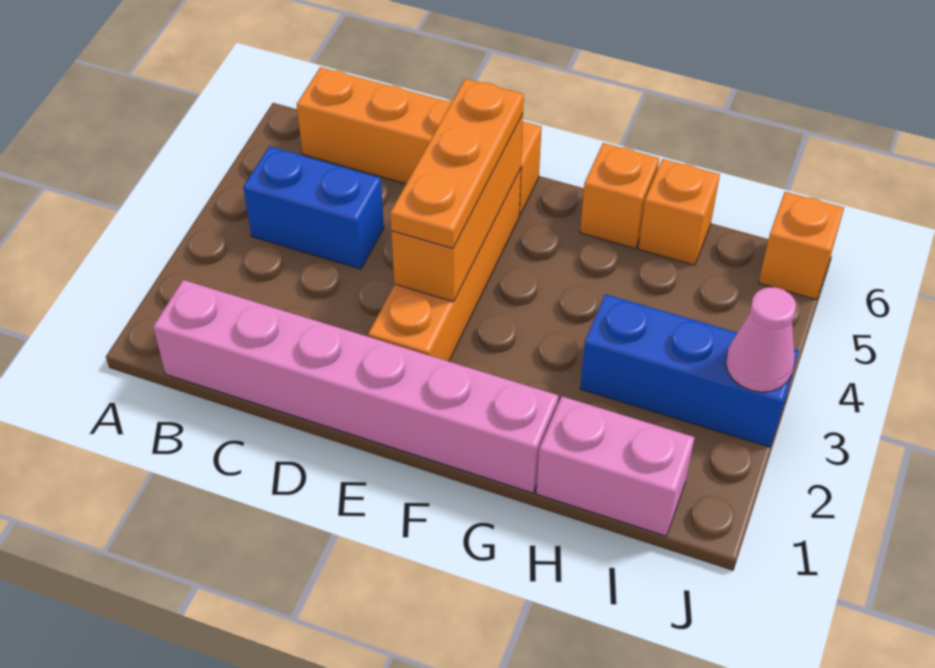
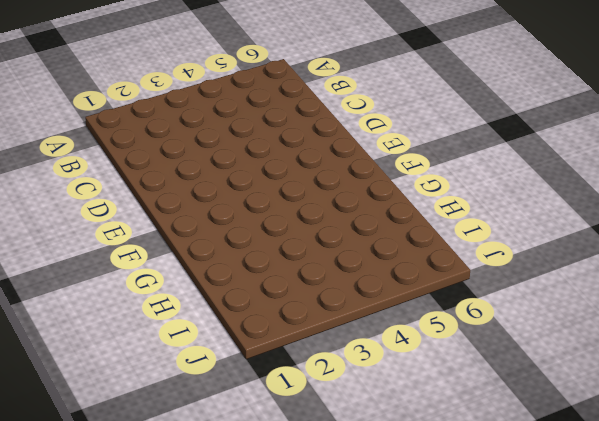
none -> pink brick B1:G1 level 1
none -> blue brick B4:C4 level 1
none -> orange brick B6:E6 level 1

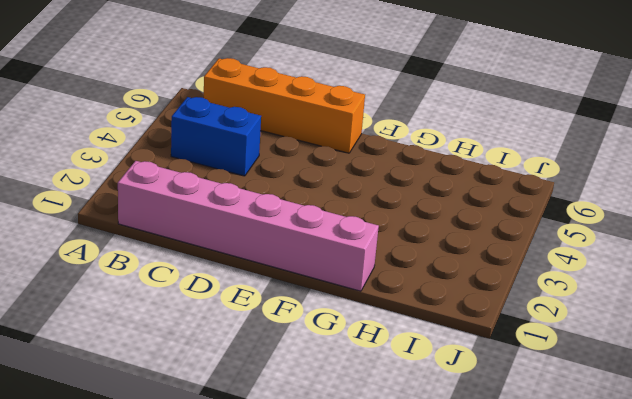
none -> orange brick E2:E5 level 1
none -> orange brick G6 level 1
none -> pink brick H1:I1 level 1

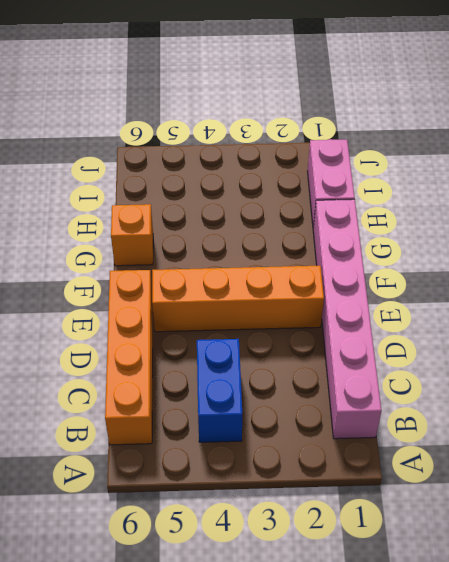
none -> blue brick H3:J3 level 1
none -> orange brick H6 level 1
none -> orange brick J6 level 1

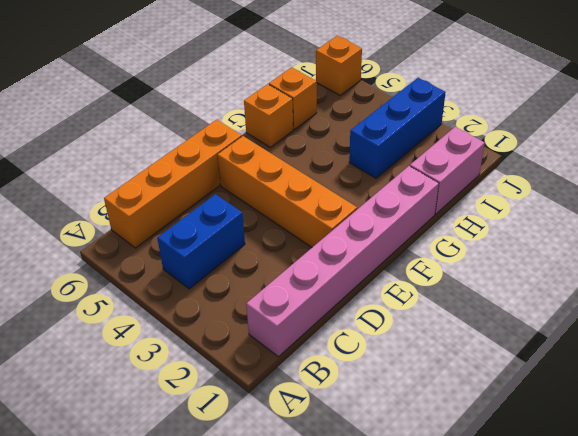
none -> orange brick E3:E5 level 2
none -> pink cone J3 level 2
none -> orange plate E3:E5 level 3

